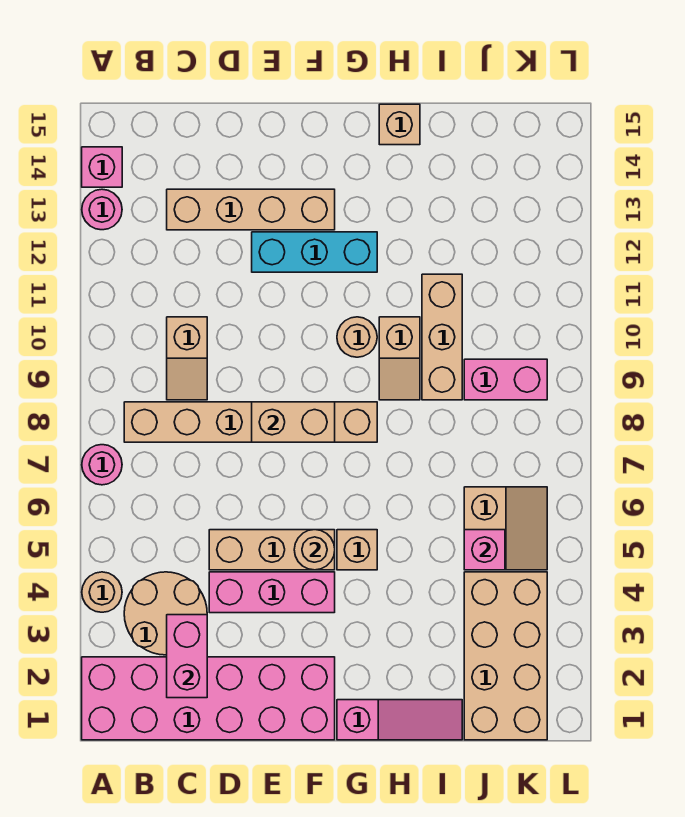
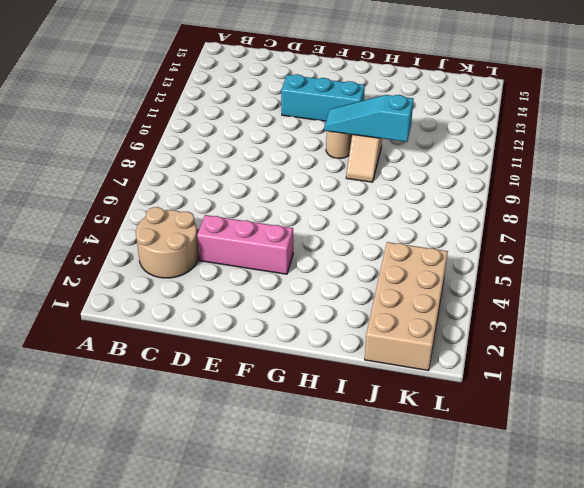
cyan slope G10:I10 level 2 top I -> none
none -> pink brick A1:F2 level 1
none -> tan round brick A4 level 1
none -> pink round brick A7 level 1

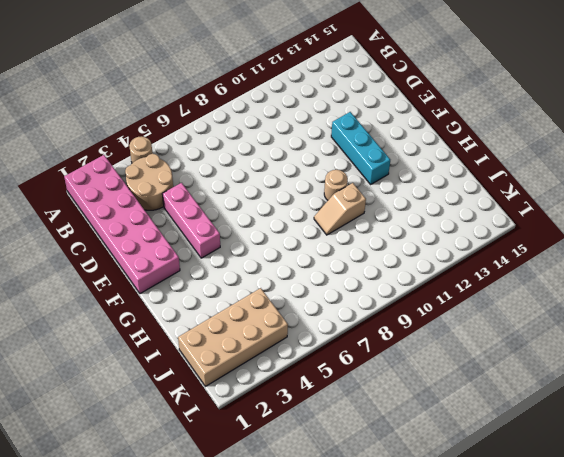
none -> pink round brick A7 level 1
none -> pink round brick A13 level 1
none -> pink brick A14 level 1

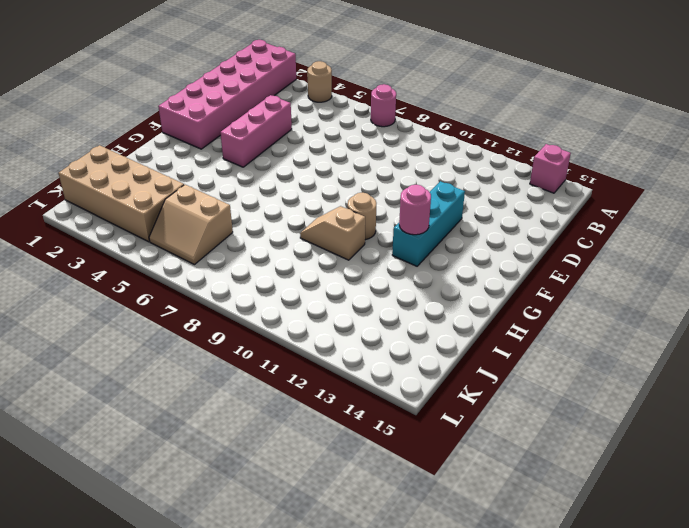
pink round brick G12 level 2 -> pink round brick A13 level 1
none -> tan round brick B3:C4 level 1
none -> tan brick B8:G8 level 1
none -> tan slope C9:C10 level 1 top 10

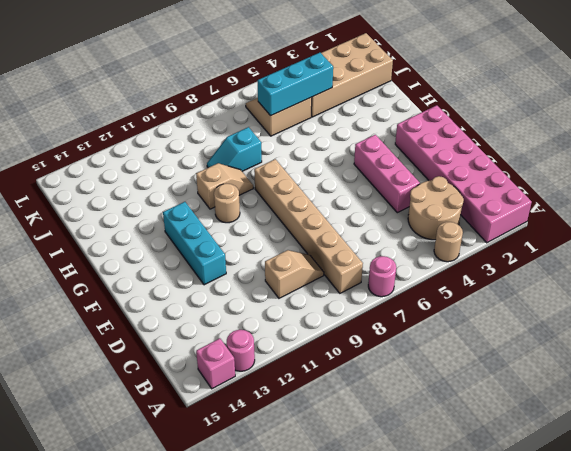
cyan slope I8:I9 level 1 top 8 -> tan brick I9:I11 level 1
cyan brick J4:J6 level 2 -> pink brick J5 level 2
none -> tan brick C13:F13 level 1
none -> tan brick D5:F5 level 1
none -> pink slope G1:I1 level 1 top G

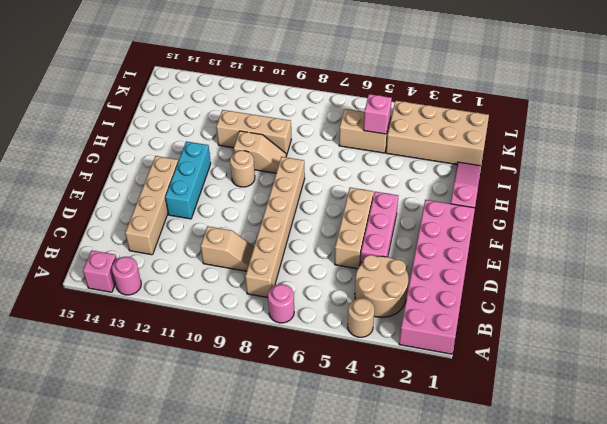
none -> tan brick G5 level 1
none -> tan brick H15 level 1
none -> pink brick J9:K9 level 1

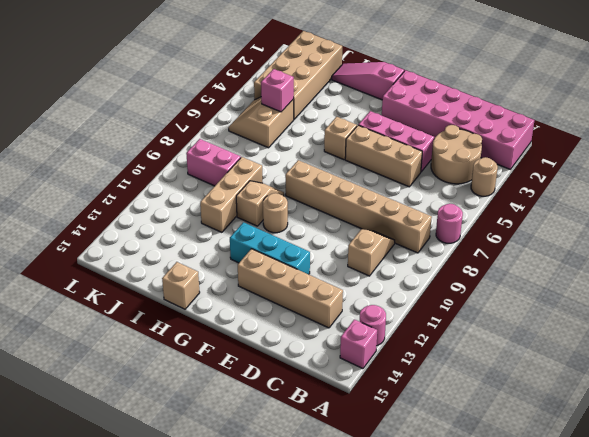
none -> pink brick C2:C3 level 2
none -> tan brick E8:F8 level 2
none -> tan round brick F5 level 2

